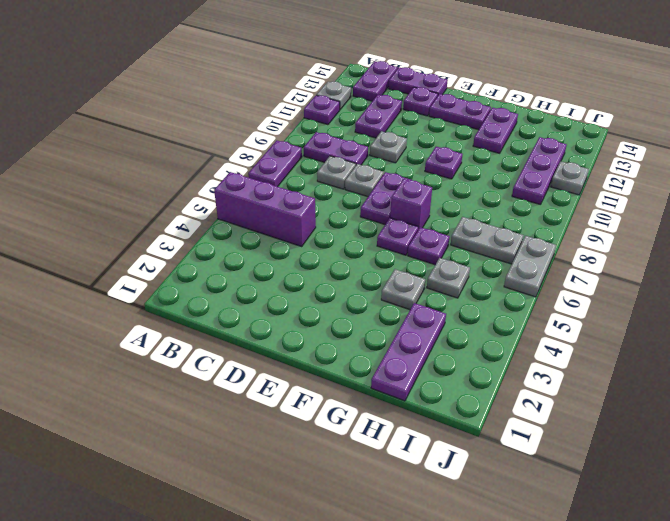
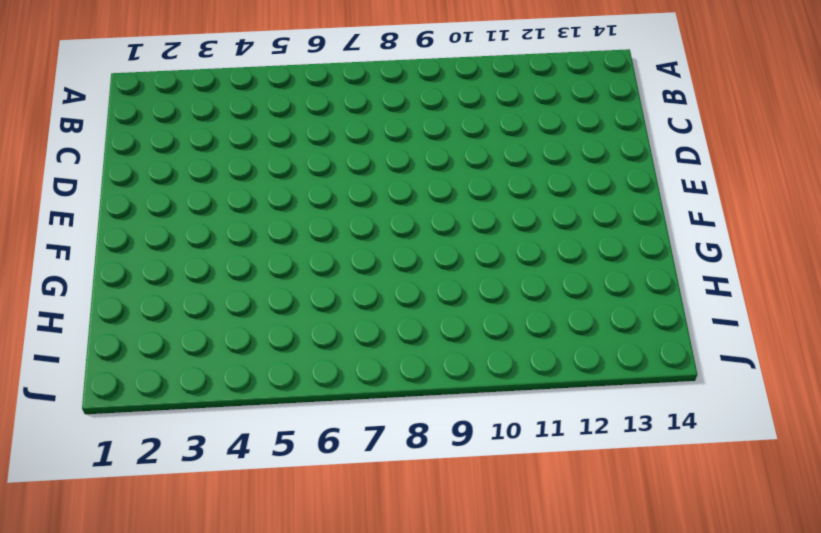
none -> purple brick A5:C5 level 1
none -> purple plate A7:A8 level 1
none -> purple plate A11 level 1

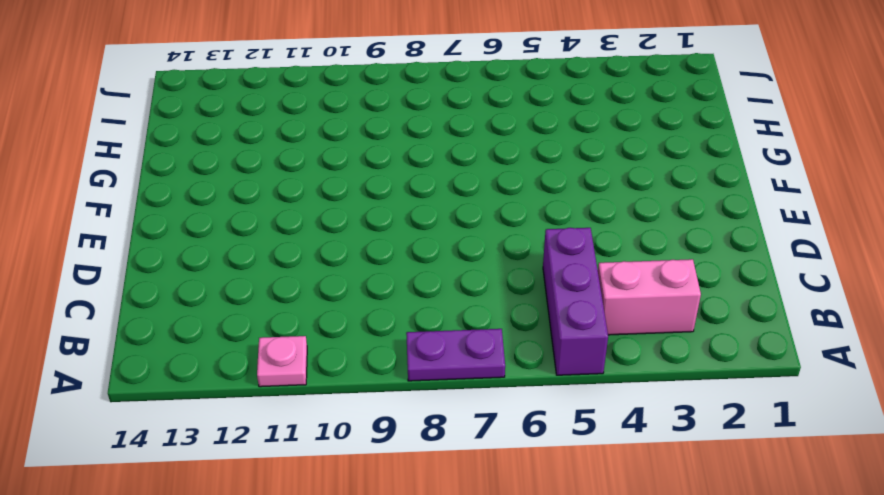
pink plate A11 level 1 -> purple plate A11 level 1
pink brick B3:B4 level 1 -> none
none -> grey plate A12 level 1
none -> purple plate B9:C9 level 1
none -> purple plate B13:B14 level 1

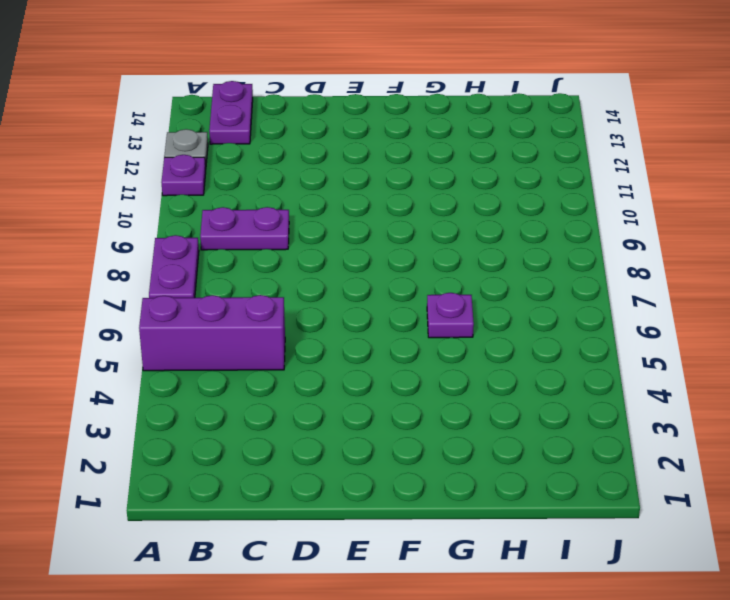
none -> grey plate C8 level 1
none -> purple plate C11:C12 level 1
none -> purple plate C14:D14 level 1

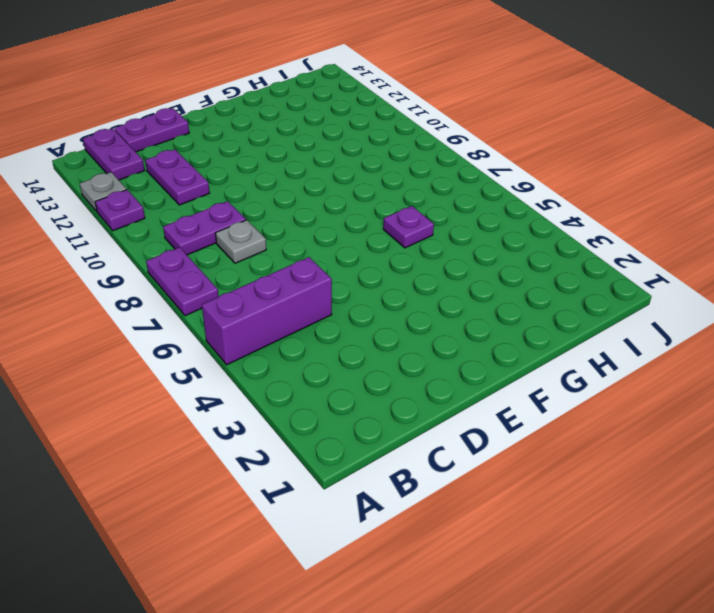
none -> grey plate D8 level 1
none -> grey plate D10 level 1
none -> purple plate D13 level 1

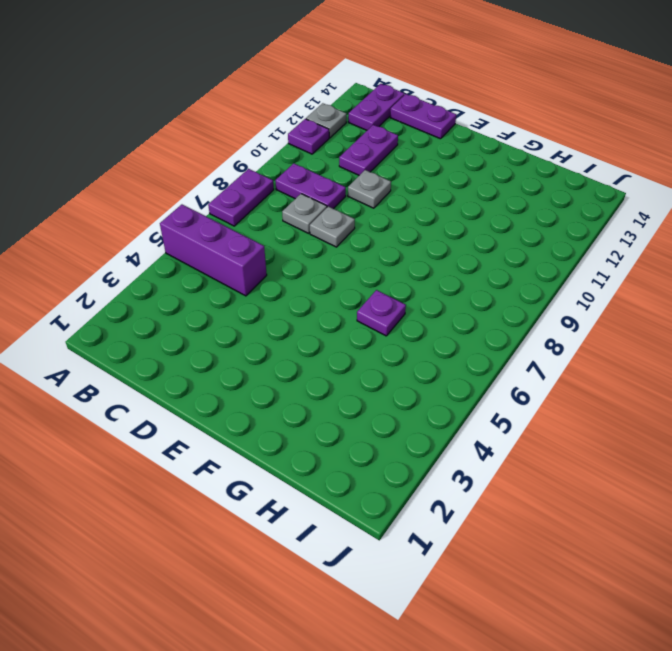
none -> purple plate D13 level 1
none -> purple plate E7:E8 level 1
none -> purple plate E13:F13 level 1

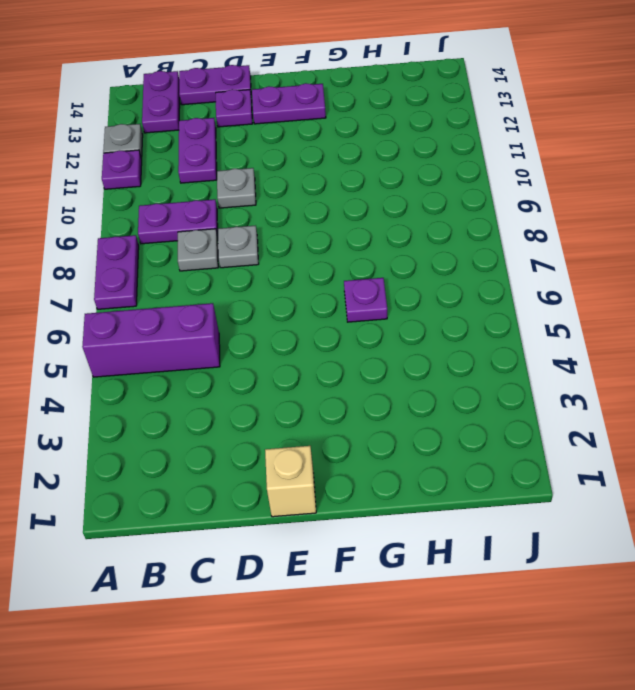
tan brick E1 level 1 -> none
none -> purple plate E7:E8 level 1
none -> purple plate F6 level 1
none -> purple brick F7 level 1

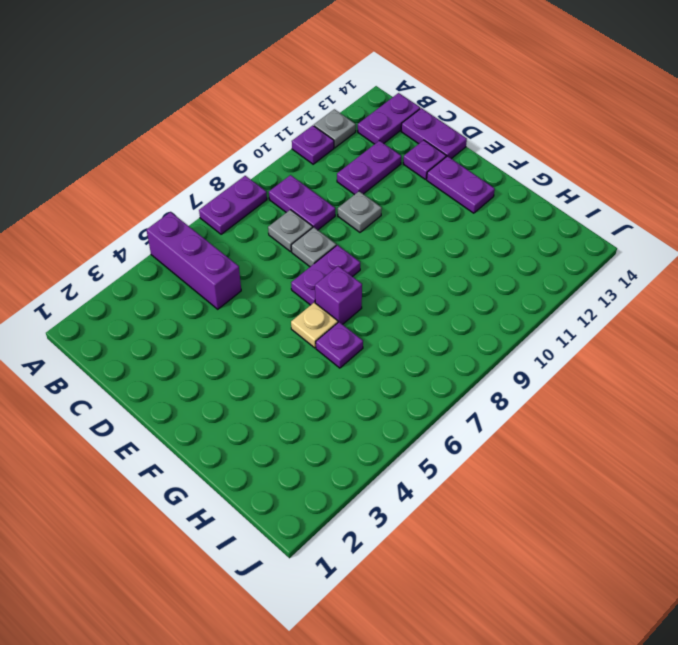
tan plate F6 level 1 -> purple plate F6 level 1
none -> purple plate F10 level 1
none -> grey plate G4 level 1
none -> purple plate G12:G13 level 1

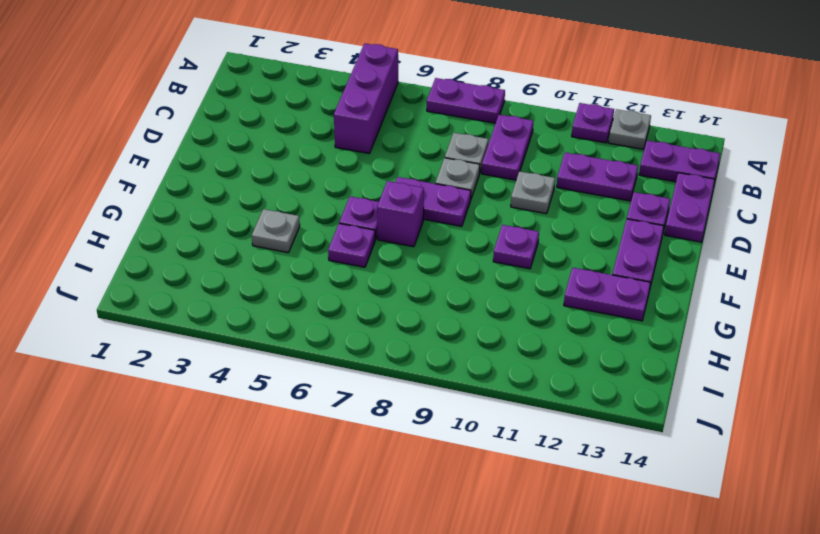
none -> purple plate H1:H3 level 1
none -> grey plate H5 level 1
none -> grey plate H7:I7 level 1

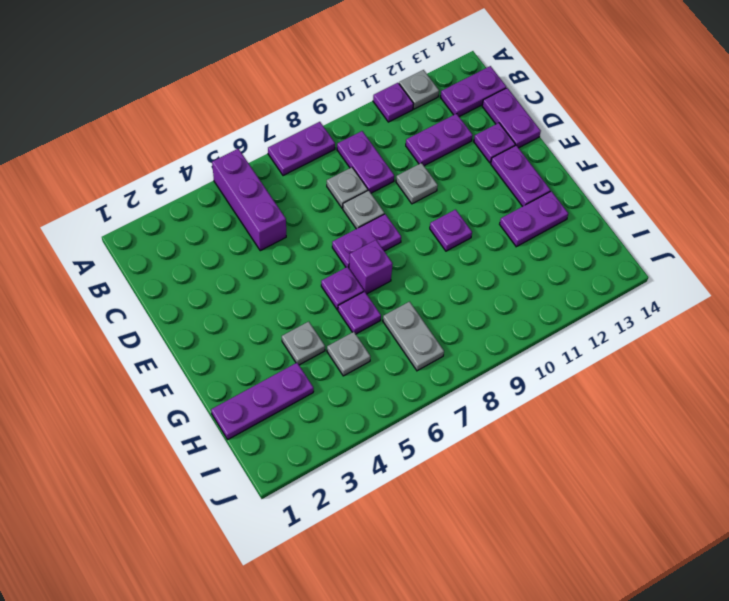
none -> purple plate I10:I12 level 1
none -> grey plate J6:J7 level 1
none -> grey plate J11 level 1

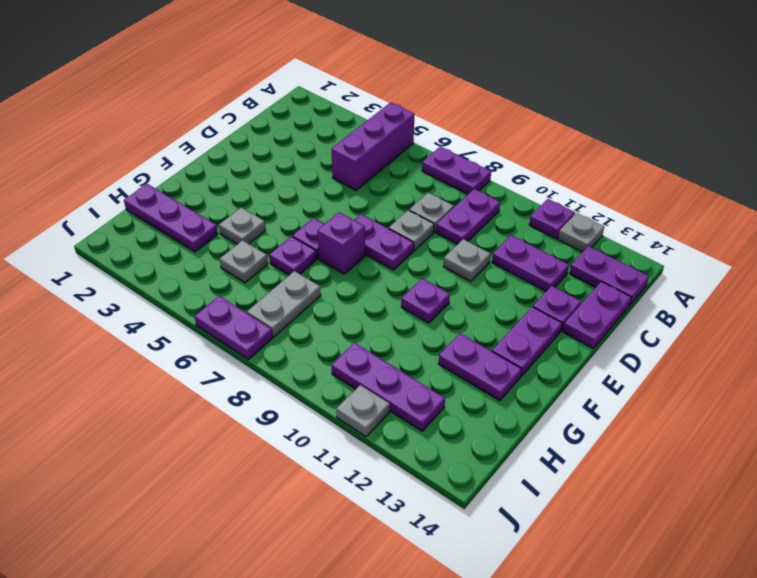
purple plate J6:J7 level 1 -> grey plate J6:J7 level 1

